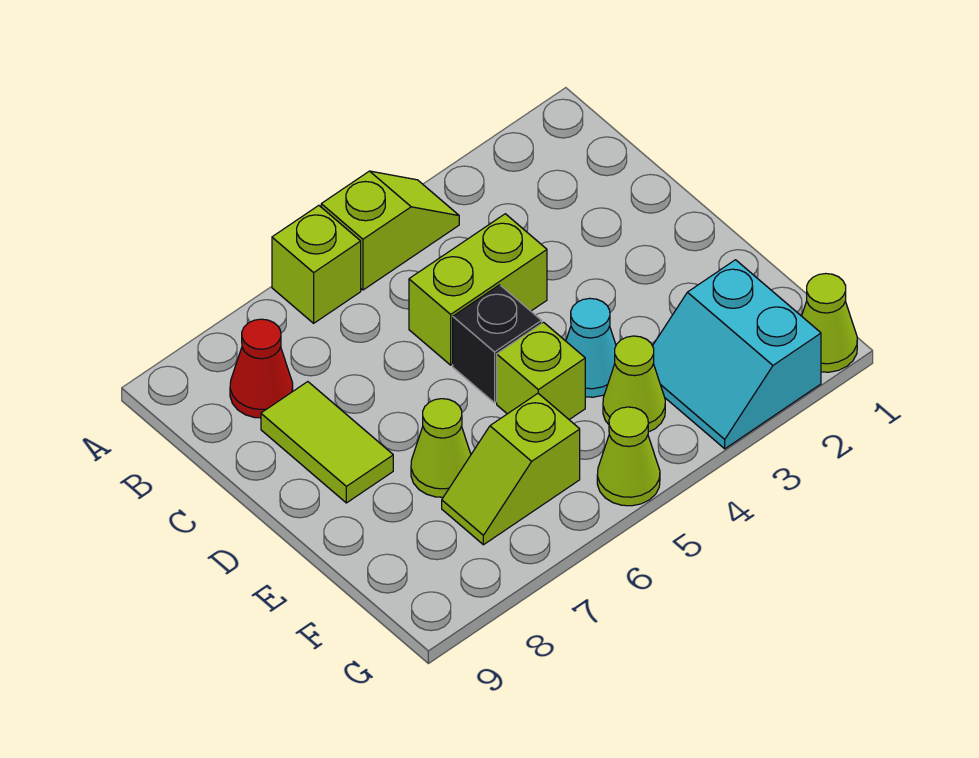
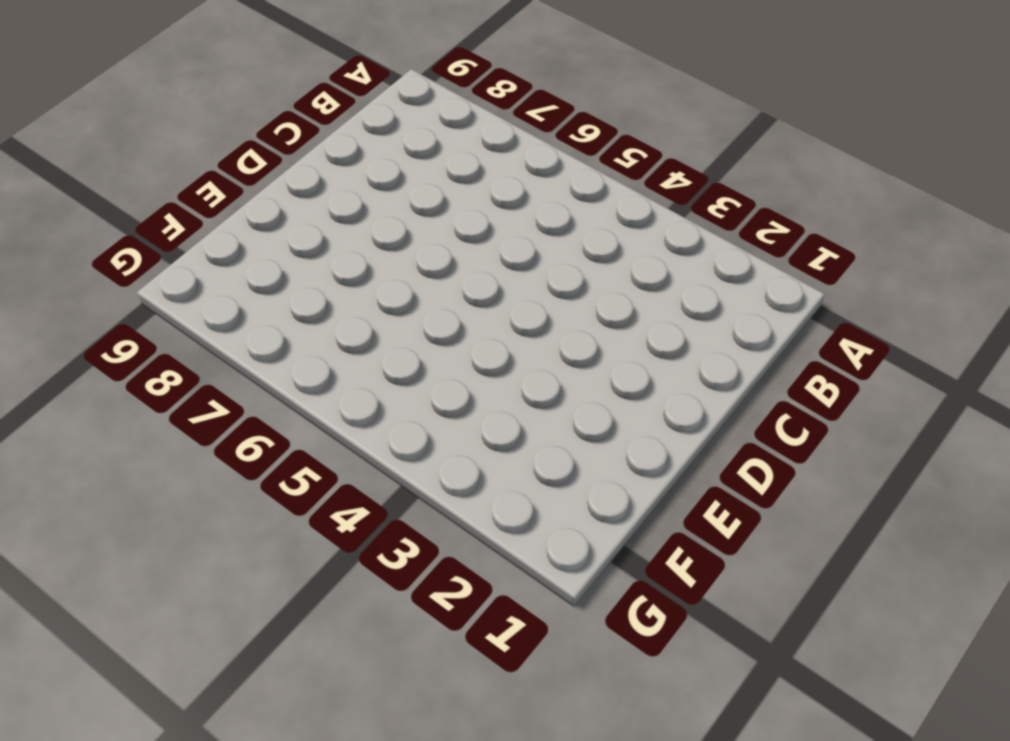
none -> lime slope A4:A5 level 1 top 5
none -> lime brick A6 level 1
none -> red cone B8 level 1

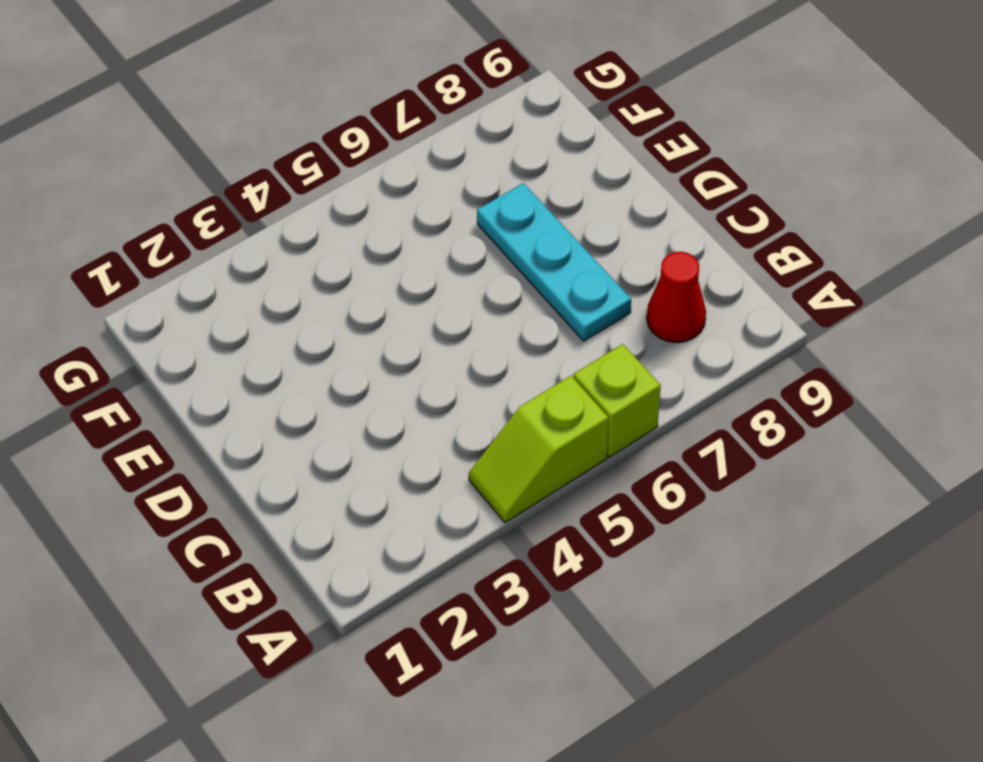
cyan plate C7:E7 level 1 -> lime cone E7 level 1
none -> lime brick C4:C5 level 1
none -> lime tile C8:D8 level 1
none -> black brick D5 level 1

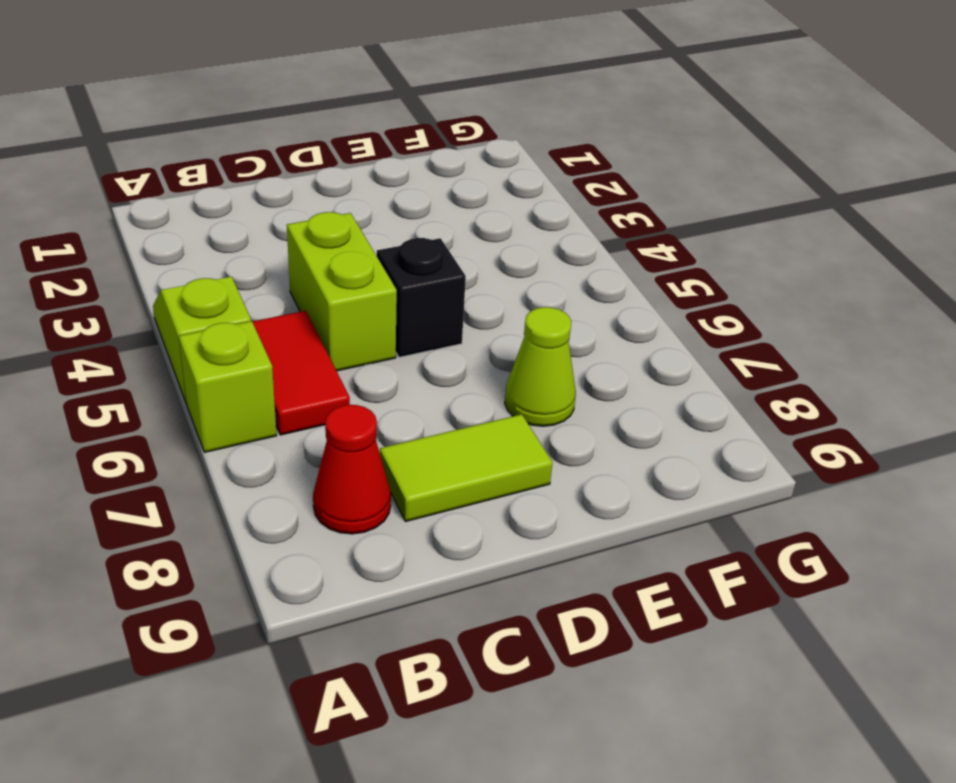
red tile B5:B6 level 1 -> none
none -> cyan cone E4 level 1
none -> lime brick E5 level 1
none -> cyan slope F2:G3 level 1 top 2

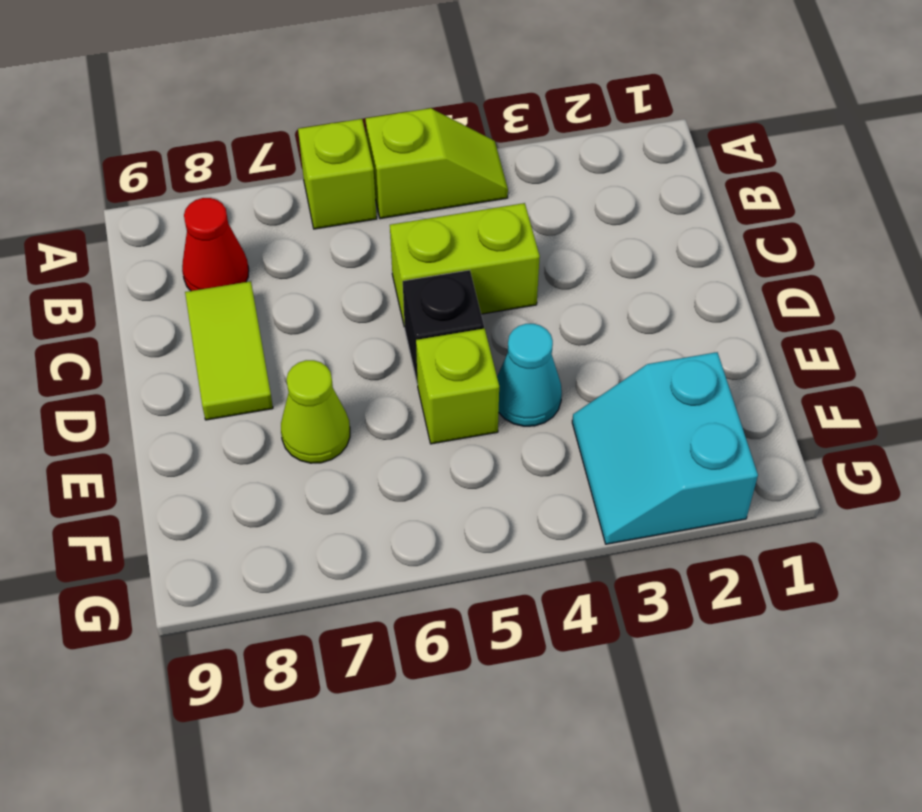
none -> lime cone F4 level 1
none -> lime slope F6:F7 level 1 top 6
none -> lime cone G1 level 1

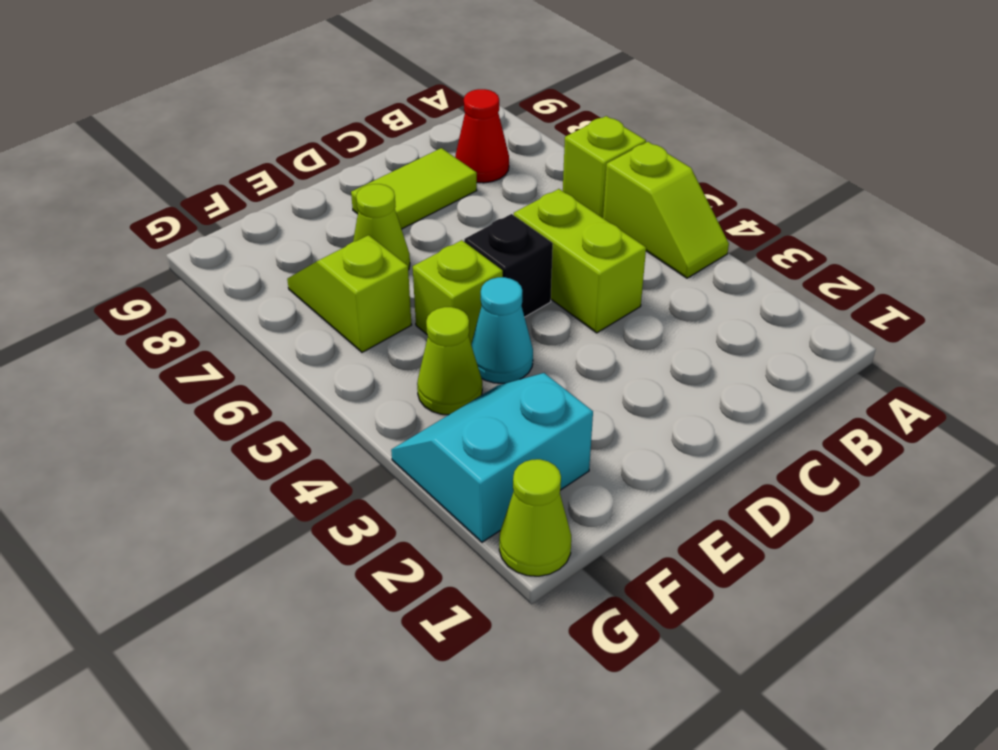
none -> lime cone G5 level 1

